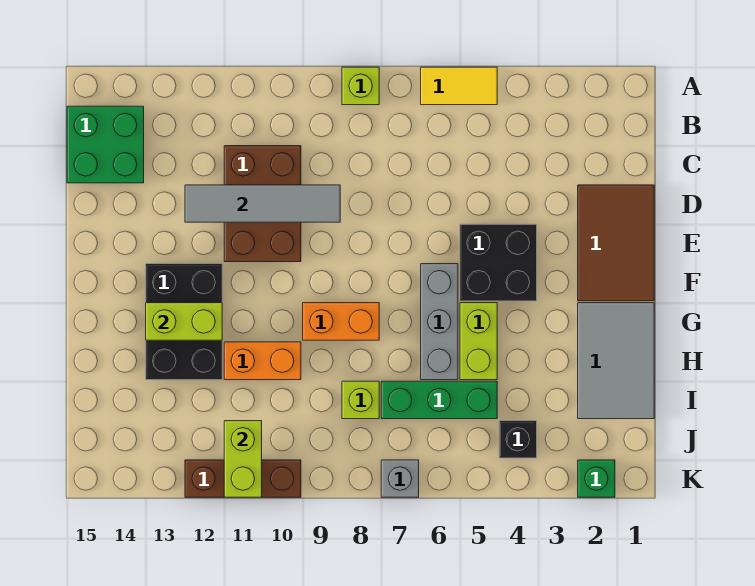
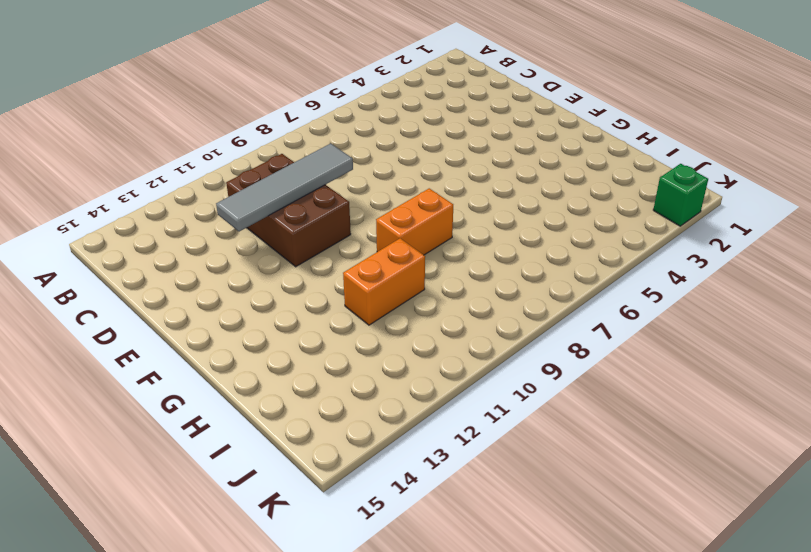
none -> yellow tile A5:A6 level 1
none -> lime brick A8 level 1
none -> green brick B14:C15 level 1

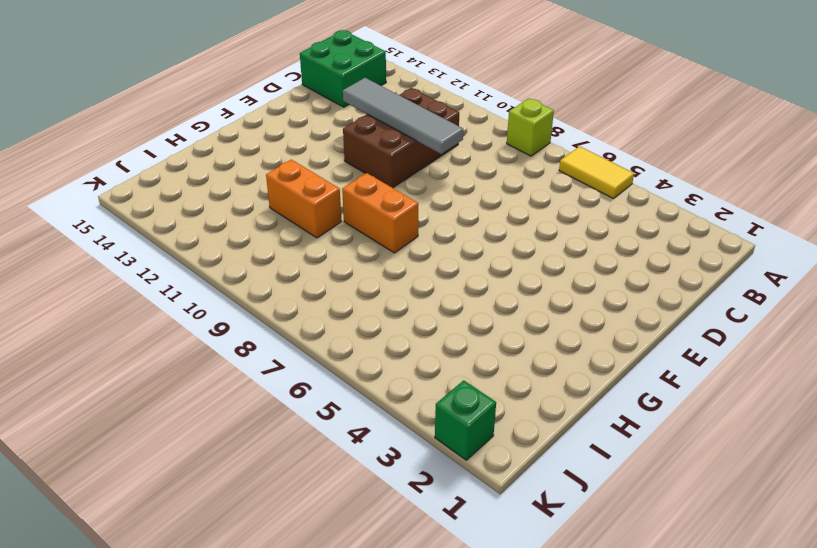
none -> brown tile D1:F2 level 1
none -> black brick E4:F5 level 1
none -> grey brick F6:H6 level 1

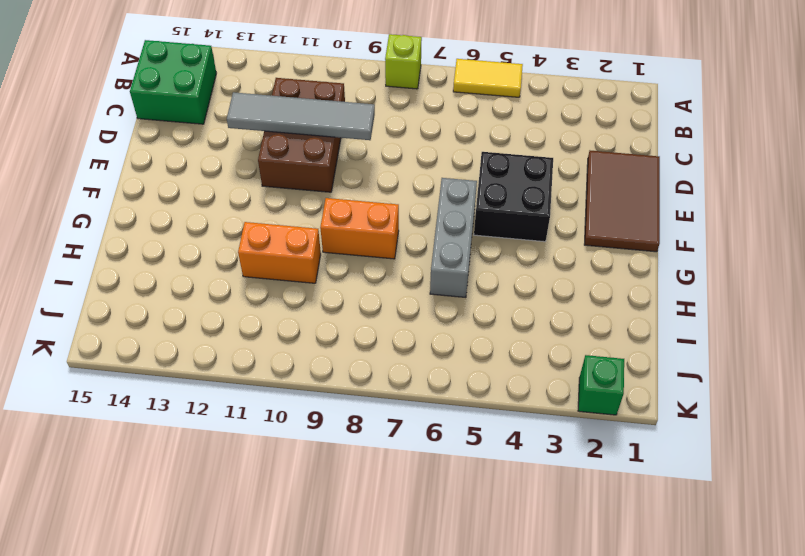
none -> black brick F12:H13 level 1
none -> grey tile G1:I2 level 1
none -> lime brick G5:H5 level 1

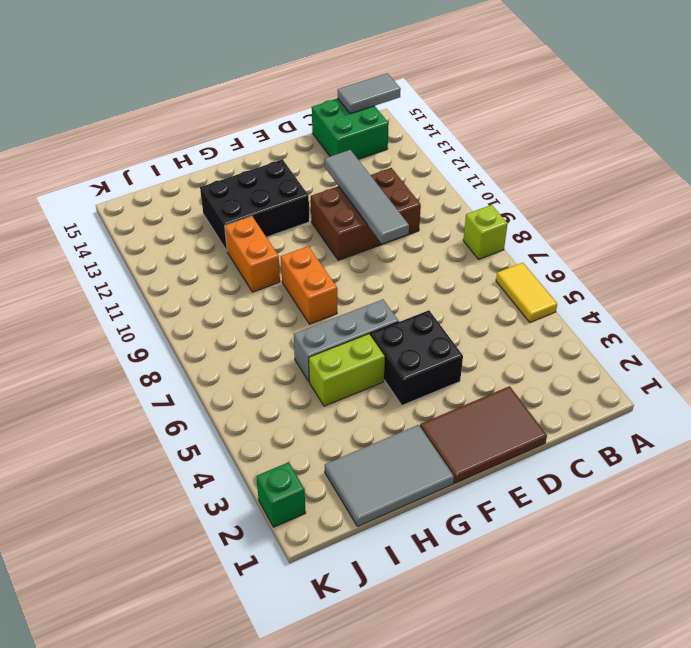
grey tile A15:B15 level 2 -> none
none -> green brick I5:I7 level 1
none -> lime brick I8 level 1
none -> black brick J4 level 1

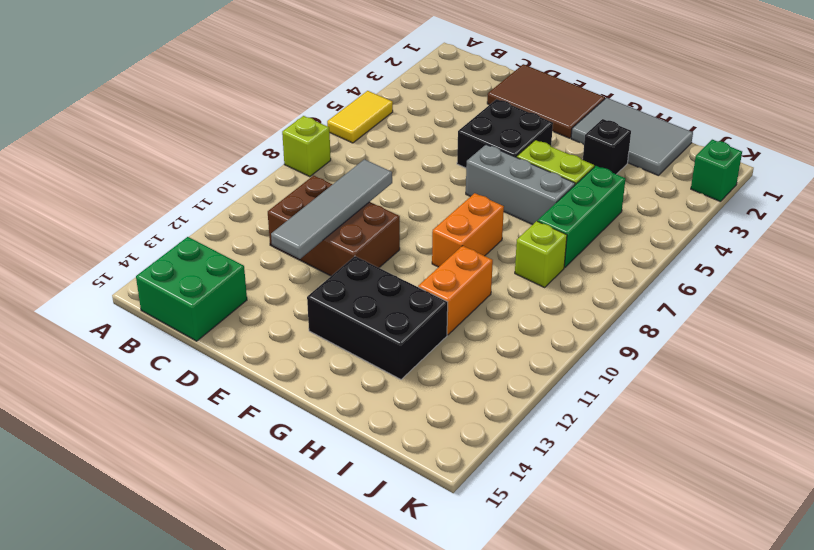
black brick H3 level 1 -> black brick J4 level 1
none -> grey brick K7 level 1
none -> brown brick K10:K12 level 1
none -> lime brick G12:G13 level 2

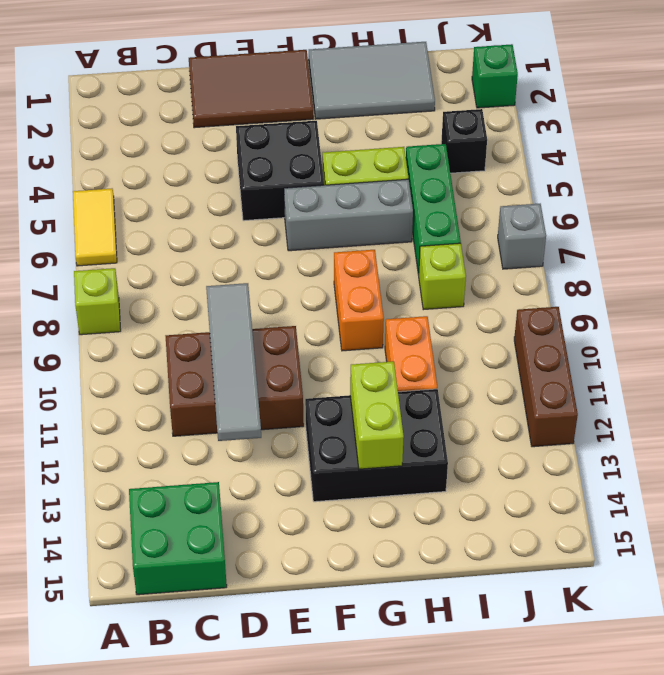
none -> lime brick J11:K11 level 2

